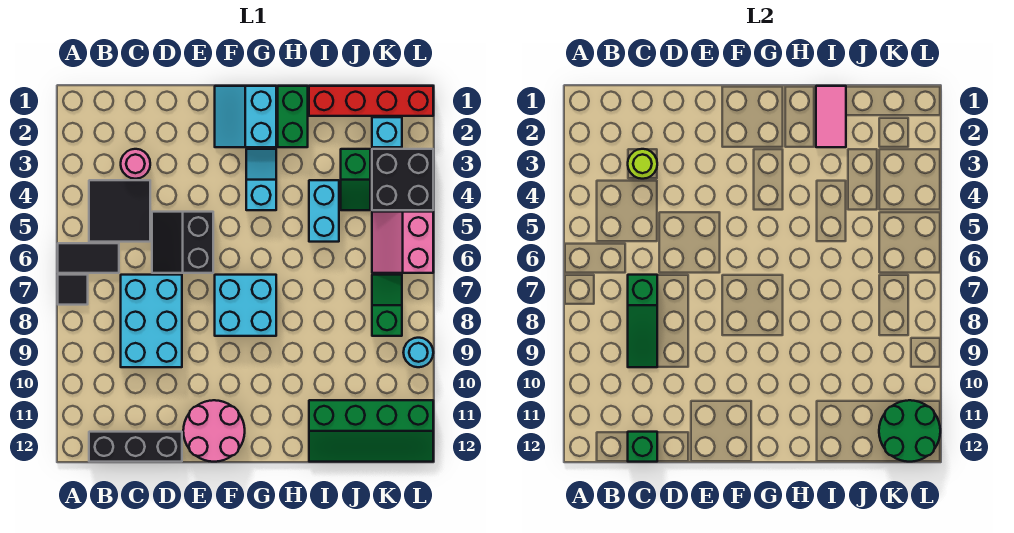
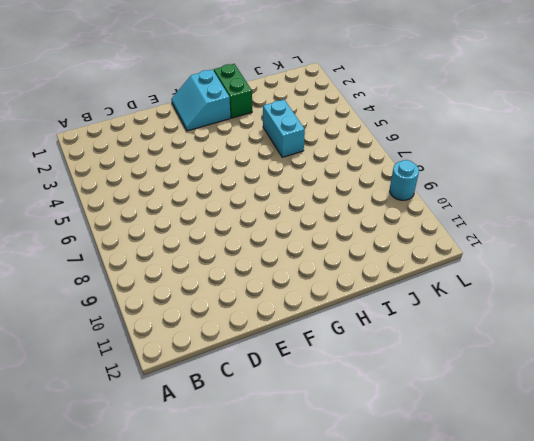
none -> black tile A6:B6 level 1
none -> black tile A7 level 1
none -> black tile B4:C5 level 1

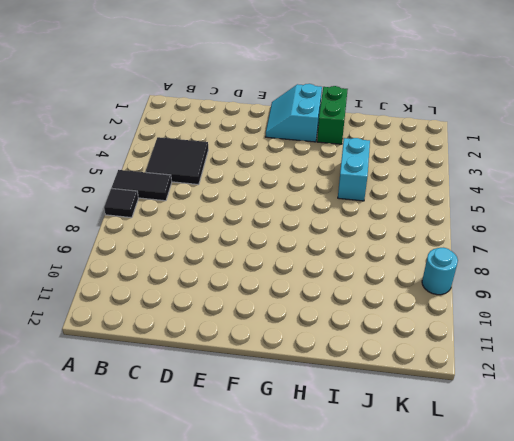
none -> black brick B12:D12 level 1
none -> pink round brick C3 level 1
none -> cyan brick C7:D9 level 1

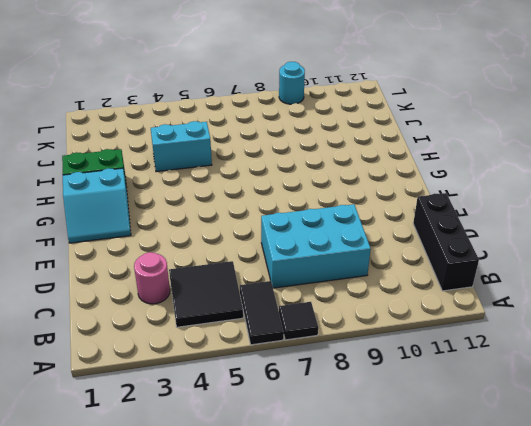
none -> black slope D5:E6 level 1 top E
none -> pink round brick E11:F12 level 1
none -> cyan brick F7:G8 level 1

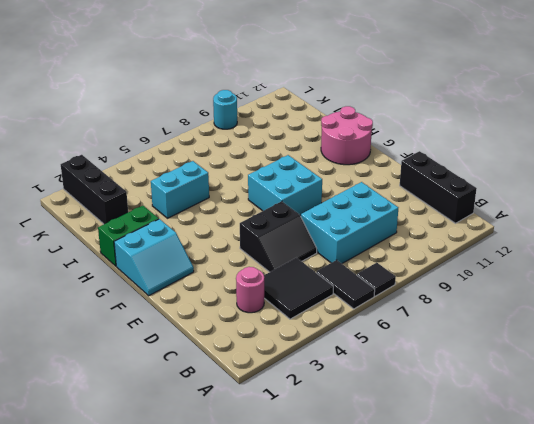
pink round brick G11:H12 level 1 -> pink round brick E11:F12 level 1
black brick J2:L2 level 1 -> cyan brick K2 level 1
none -> cyan slope G3:G4 level 1 top 4
none -> red brick I1:L1 level 1
none -> green slope I11:L12 level 1 top 11

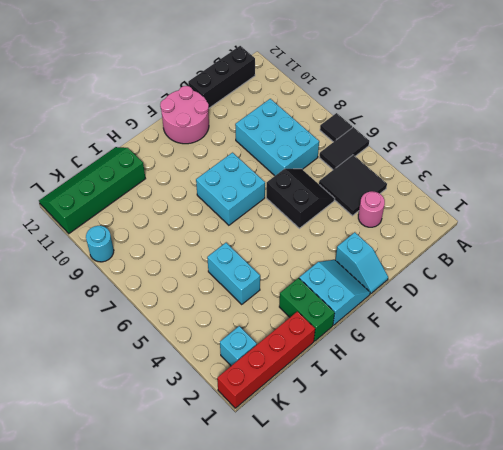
cyan slope E1:E2 level 1 top 2 -> cyan slope G3:G4 level 1 top 4
none -> green slope J3:J4 level 1 top 3
none -> black brick K3:L4 level 1
none -> pink slope K5:L6 level 1 top L

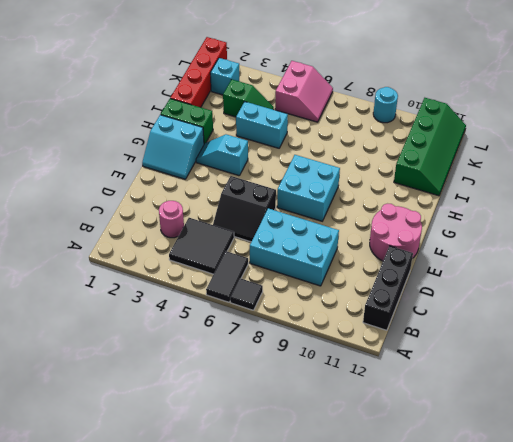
pink slope K5:L6 level 1 top 5 -> pink slope K5:L6 level 1 top L
none -> black brick K3:L4 level 1
none -> green slope K7:K8 level 1 top 8
none -> lime round brick C3 level 2

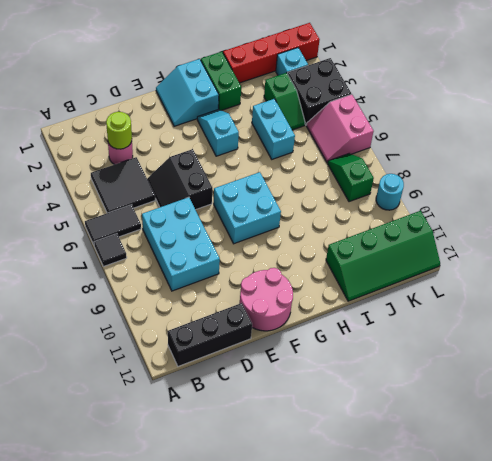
none -> green slope C7:C9 level 2 top 7
none -> green brick C12 level 2
none -> pink tile I1:I2 level 2

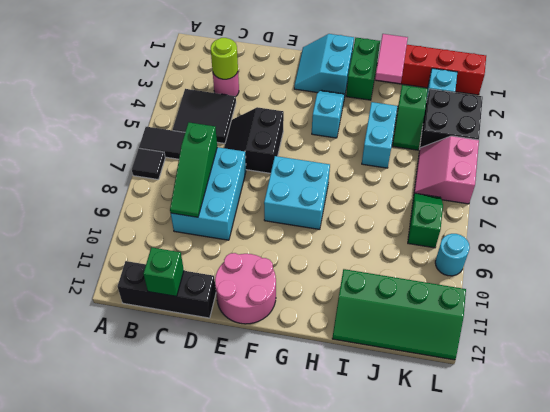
none -> green round brick K11:L12 level 2

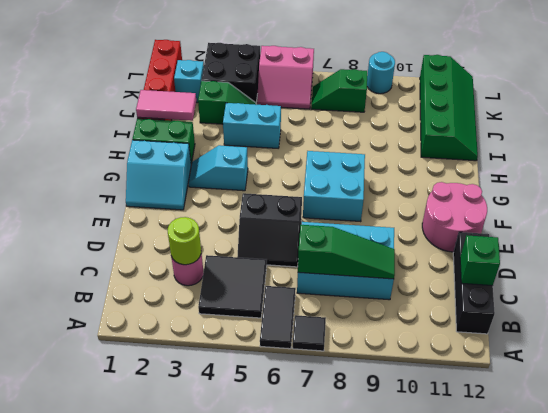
none -> green round brick K11:L12 level 2

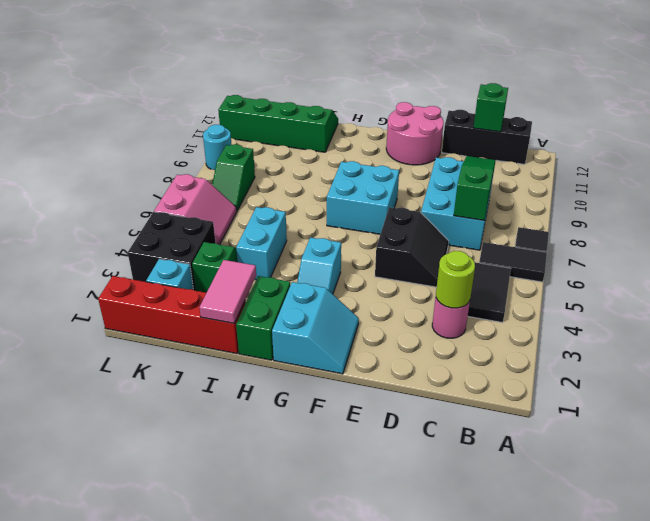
none -> green round brick K11:L12 level 2

